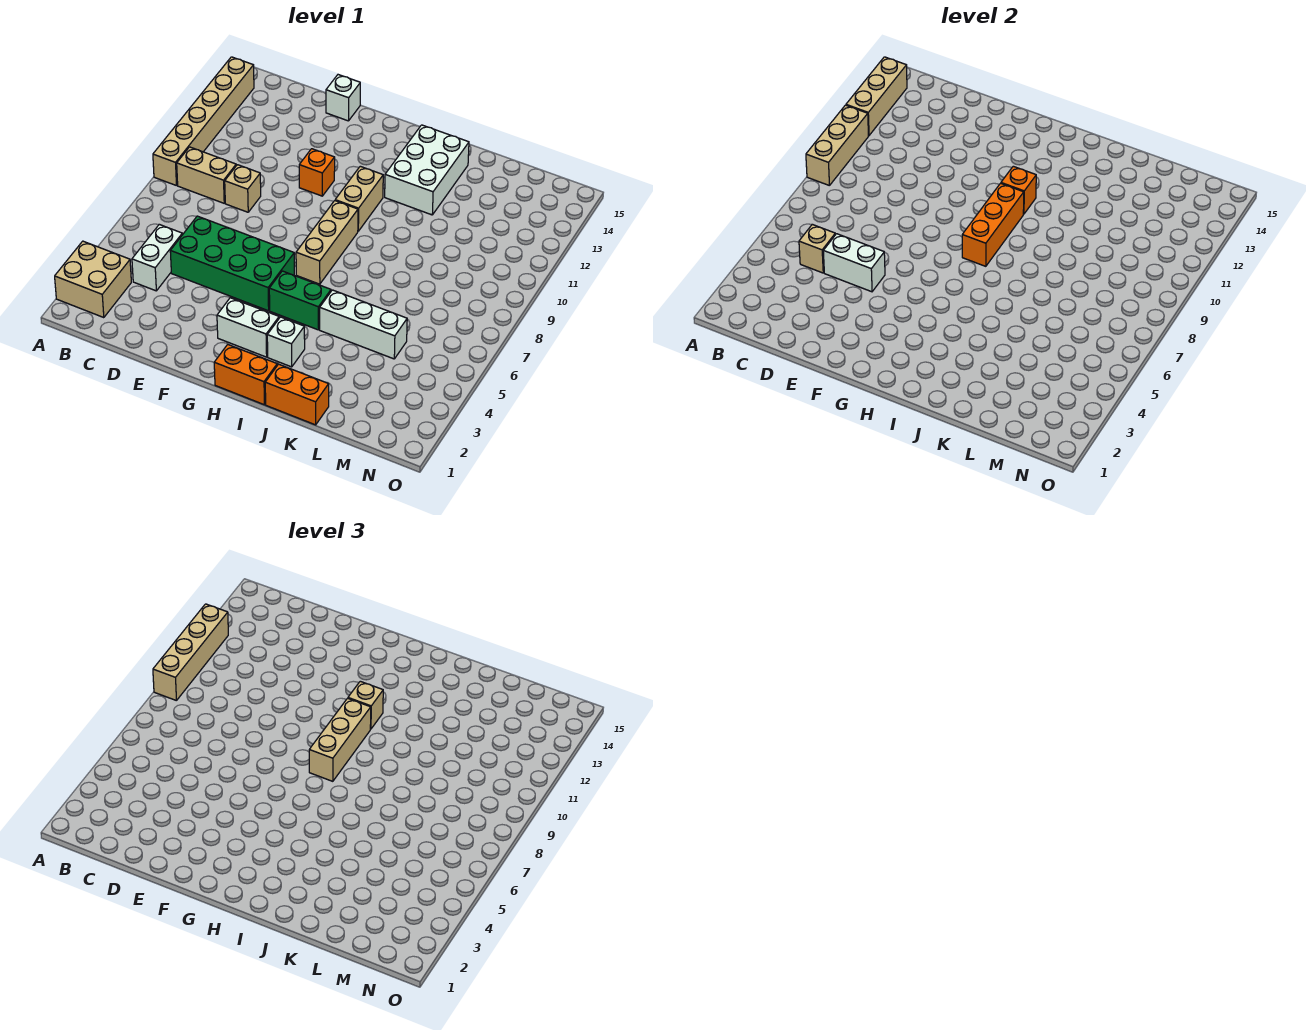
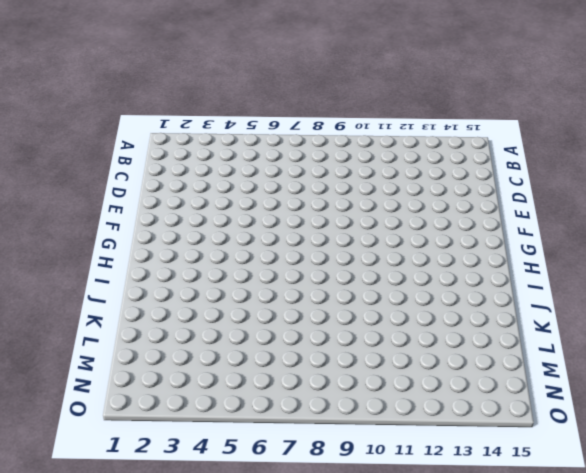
none -> tan brick A2:B3 level 1
none -> tan brick A9:A14 level 1
none -> tan brick B9:C9 level 1

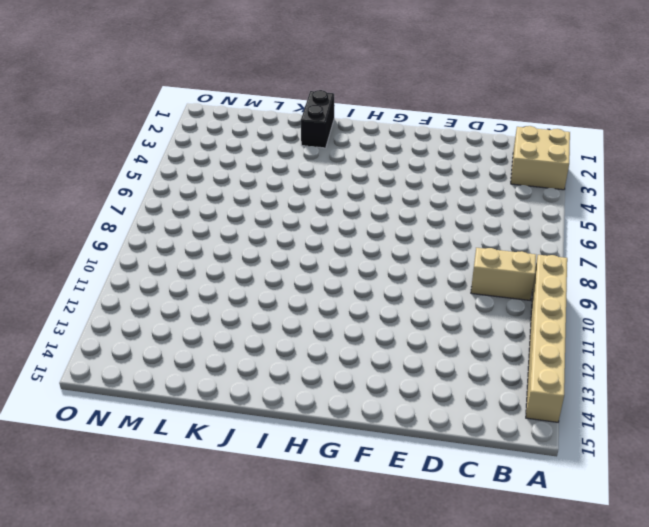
black brick J1:J2 level 1 -> orange brick J1:K1 level 1
none -> white brick C4:C5 level 1
none -> green brick D5:G6 level 1
none -> tan brick D9 level 1

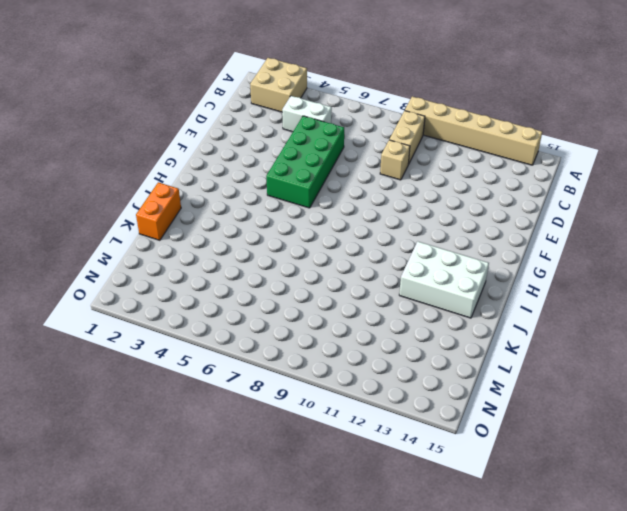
none -> white brick E15 level 1
none -> orange brick F11 level 1
none -> white brick G3:H3 level 1

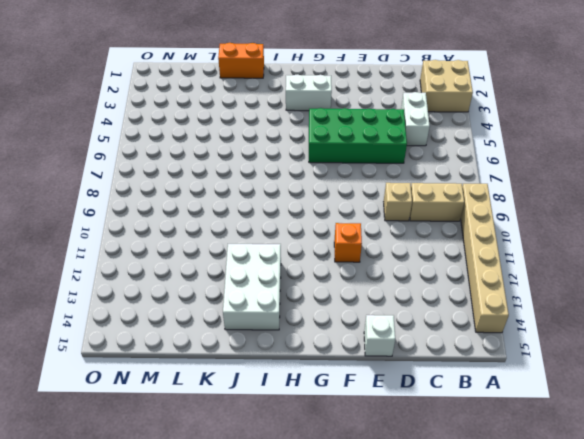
none -> orange brick H1:I1 level 1
none -> green brick H5:I5 level 1
none -> tan brick H7:H9 level 1

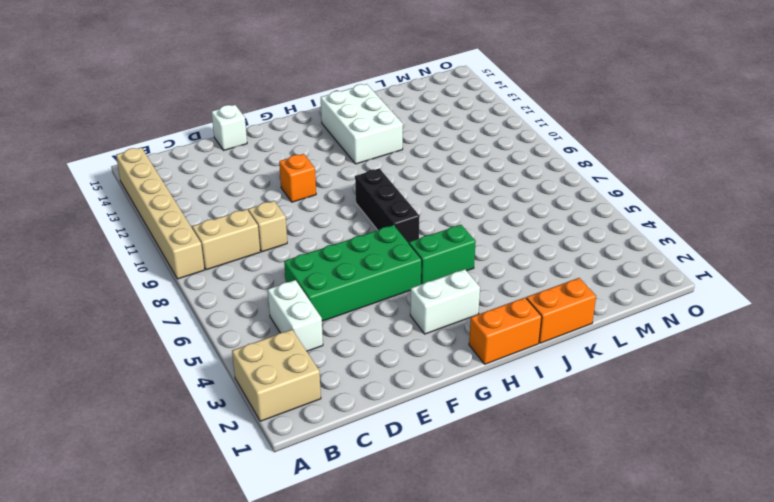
black brick H7:H9 level 1 -> tan brick H7:H9 level 1
none -> tan brick H10:H11 level 1
none -> white brick I3 level 1
none -> white brick J5:L5 level 1

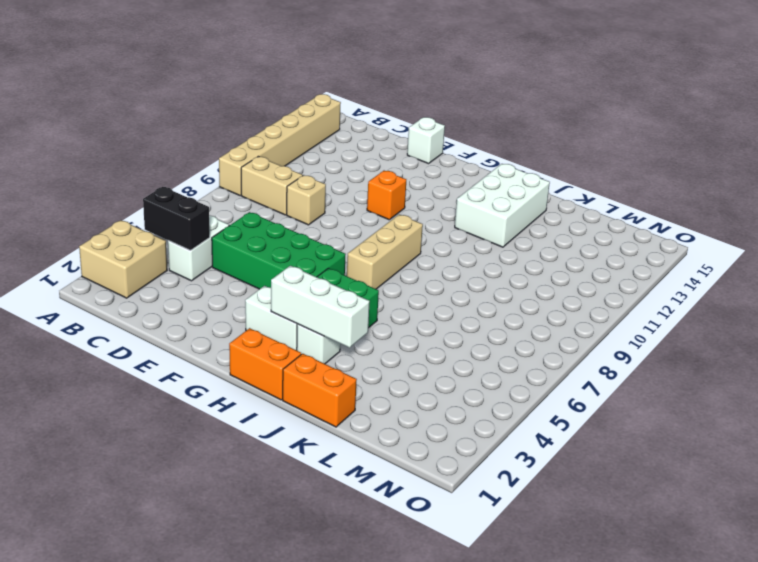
black brick B4:C4 level 2 -> none
white brick H3:J3 level 2 -> white brick J5:L5 level 1
none -> tan brick H10:H11 level 1
none -> tan brick A9:A11 level 2
none -> tan brick A12:A14 level 2

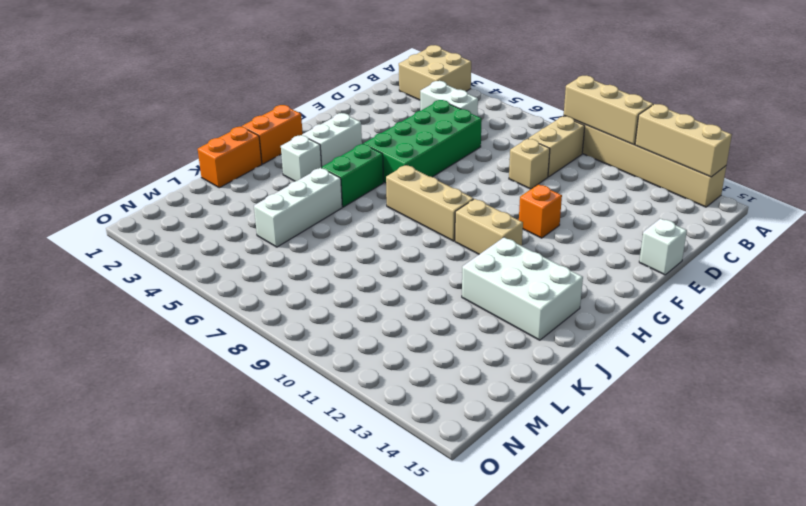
none -> tan brick C5 level 2
none -> white brick D5:E5 level 2
none -> orange brick H8:H10 level 2

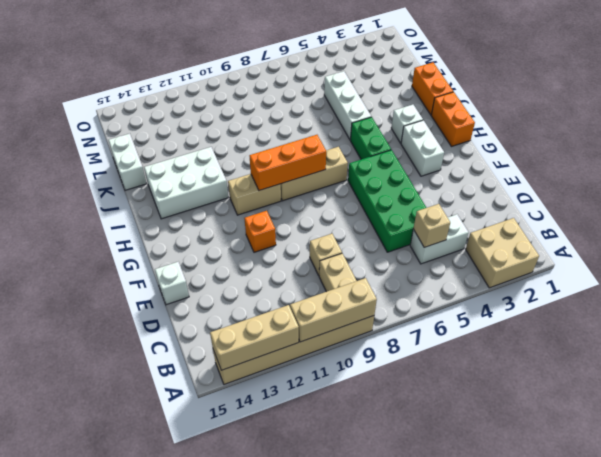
white brick K15:L15 level 1 -> white brick D5:E5 level 2
none -> orange brick H11 level 2
none -> tan brick A9:A12 level 3
none -> tan brick H8:H10 level 3

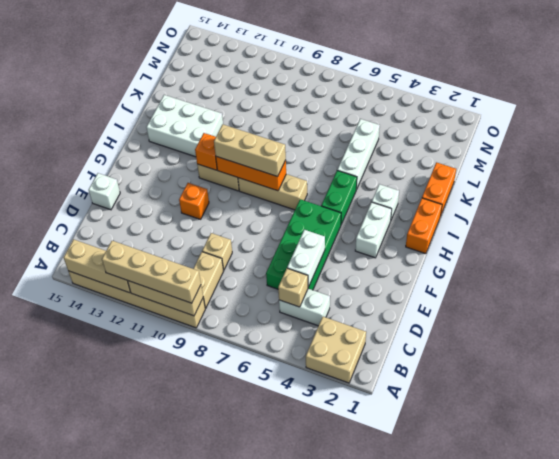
none -> tan brick H11 level 3

